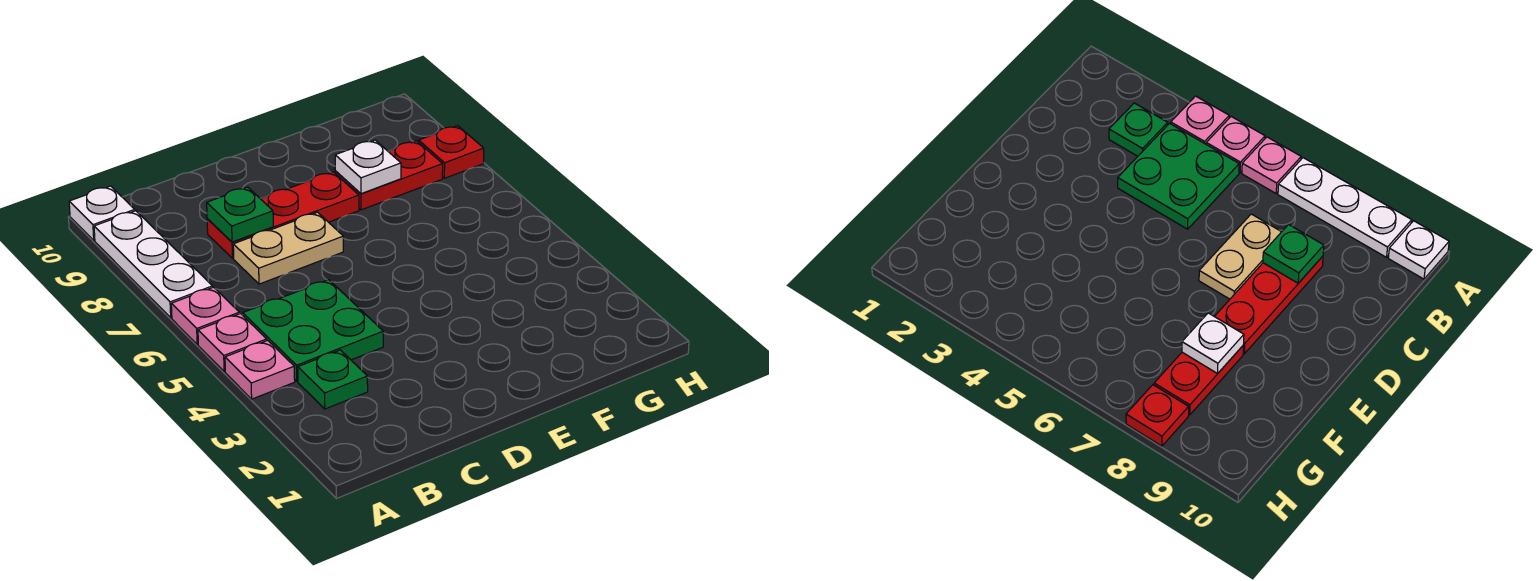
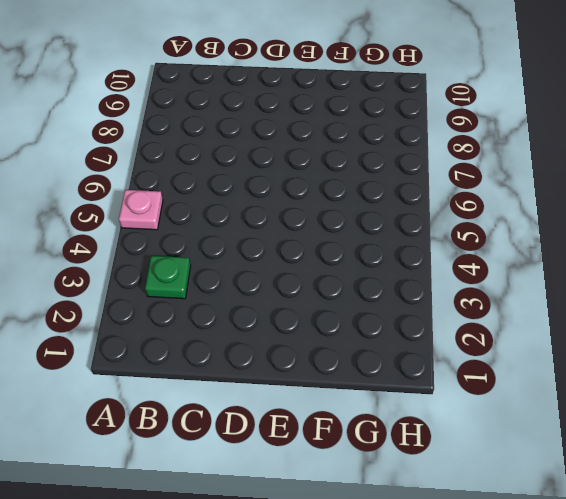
none -> pink plate A4 level 1
none -> pink plate A6 level 1
none -> white plate A7:A9 level 1

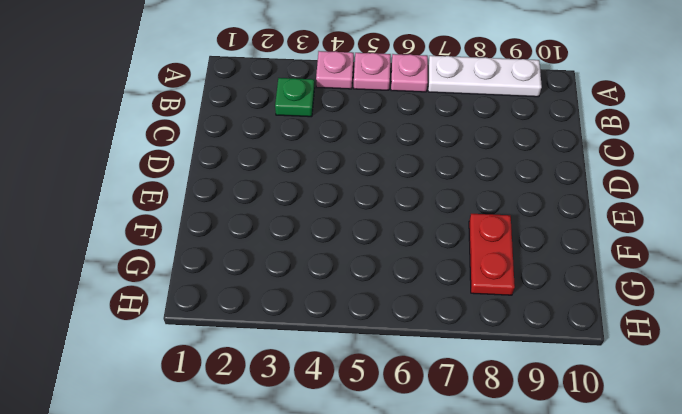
none -> white plate A10 level 1
none -> green plate B4:C5 level 1
none -> tan plate C7:D7 level 1

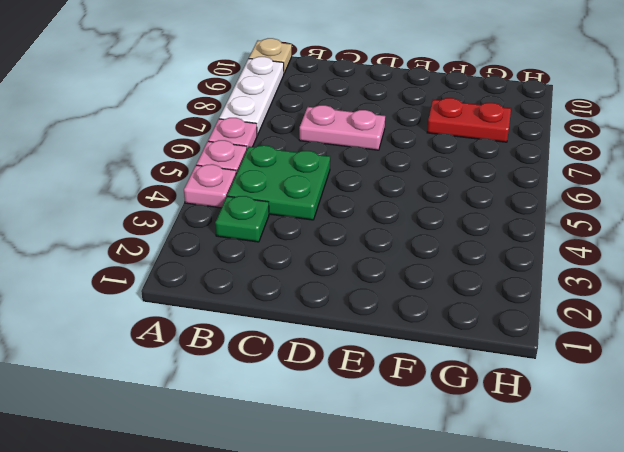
tan plate A10 level 1 -> white plate A10 level 1
pink plate C7:D7 level 1 -> tan plate C7:D7 level 1
none -> red plate C8:E8 level 1
none -> red plate H8 level 1
none -> green plate C8 level 2

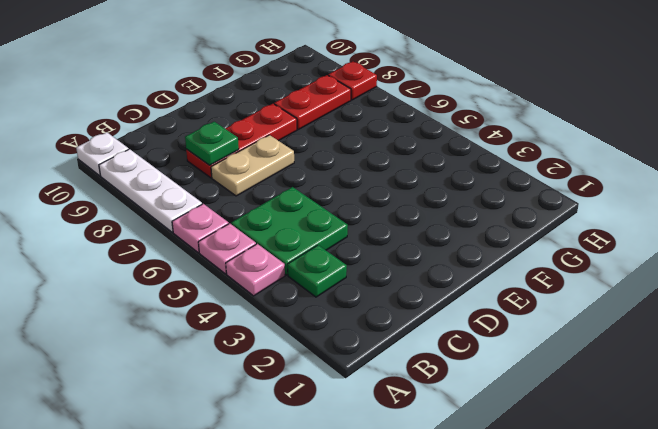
none -> white plate F8 level 2

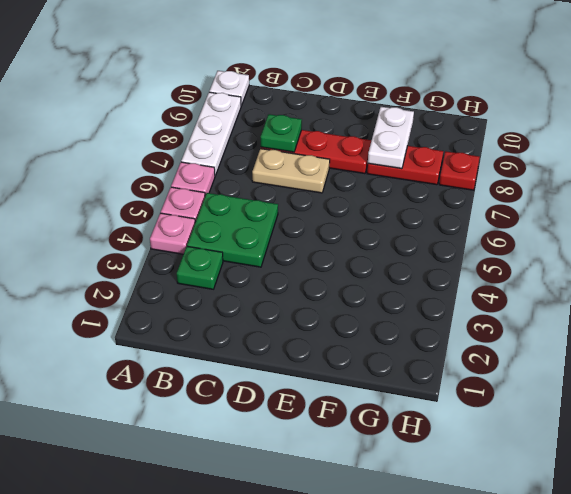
white plate F8:F9 level 2 -> white plate F8 level 2

